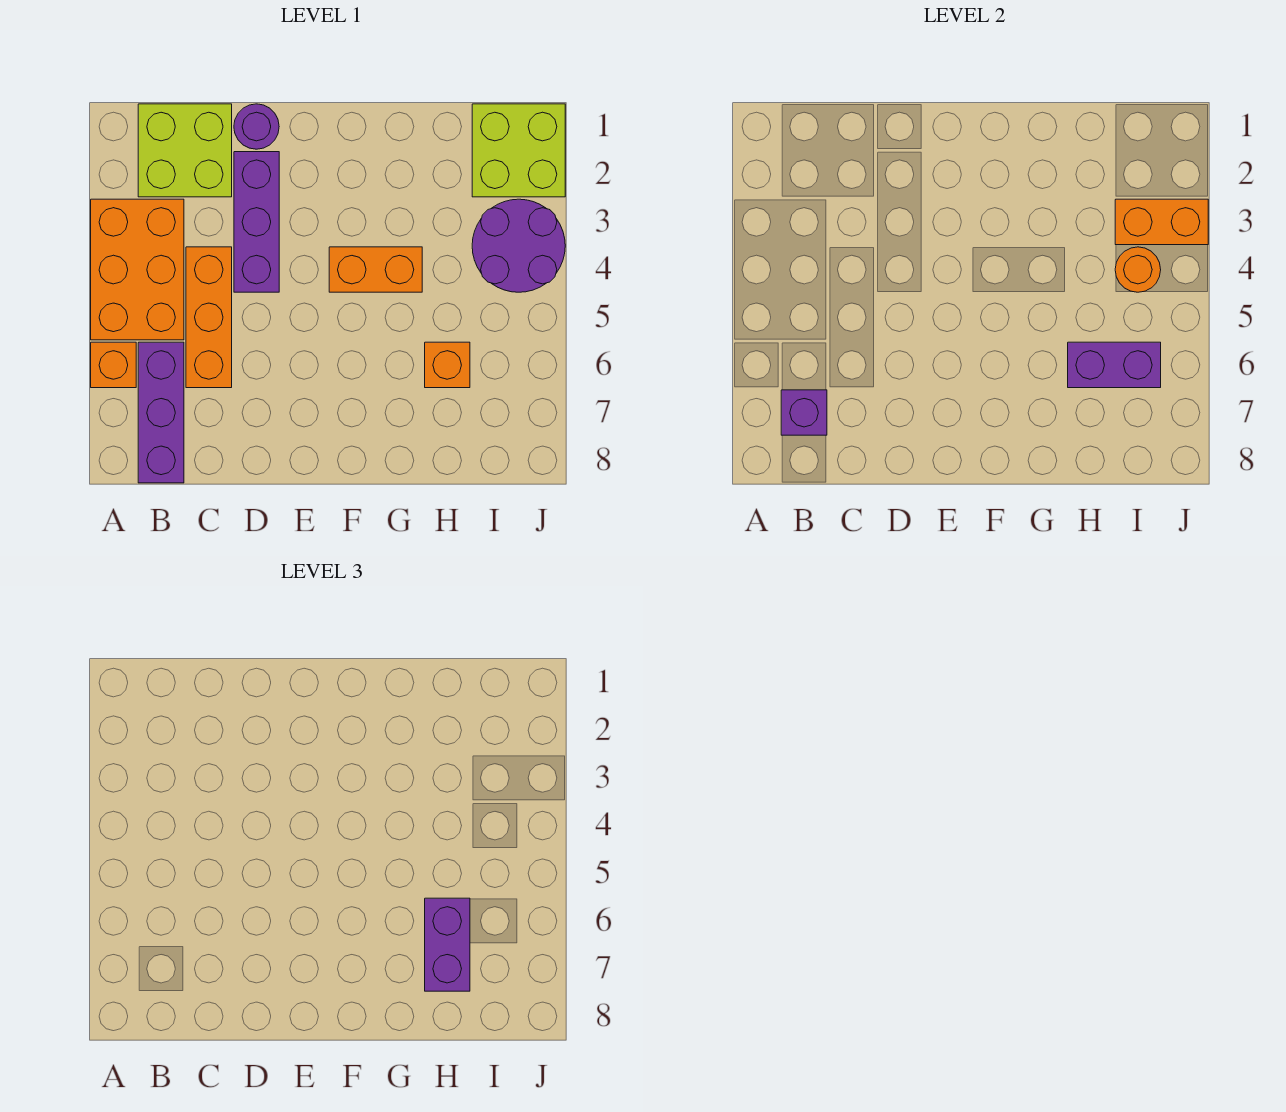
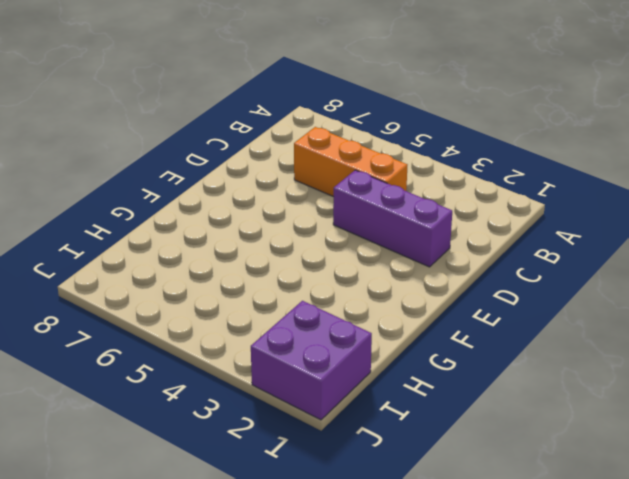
purple brick I1:J2 level 1 -> lime brick I1:J2 level 1
none -> orange brick A3:B5 level 1
none -> orange brick A6 level 1
none -> lime brick B1:C2 level 1

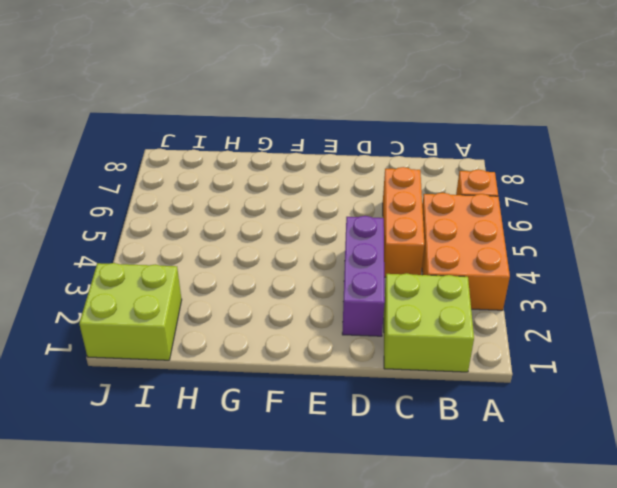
none -> purple brick B6:B8 level 1
none -> purple round brick D1 level 1
none -> orange brick F4:G4 level 1

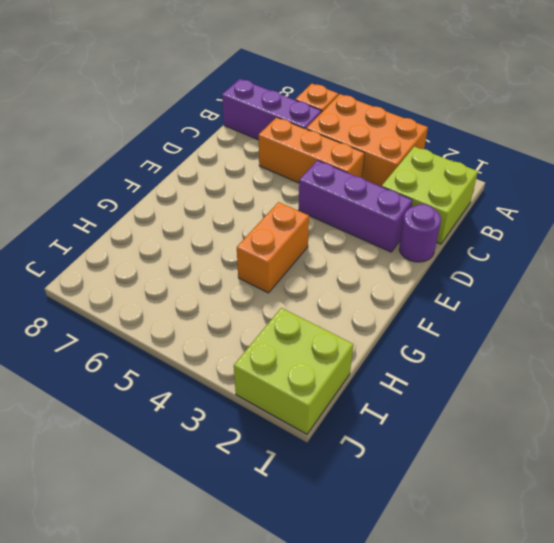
none -> orange brick H6 level 1
none -> purple round brick I3:J4 level 1
none -> purple brick B7 level 2

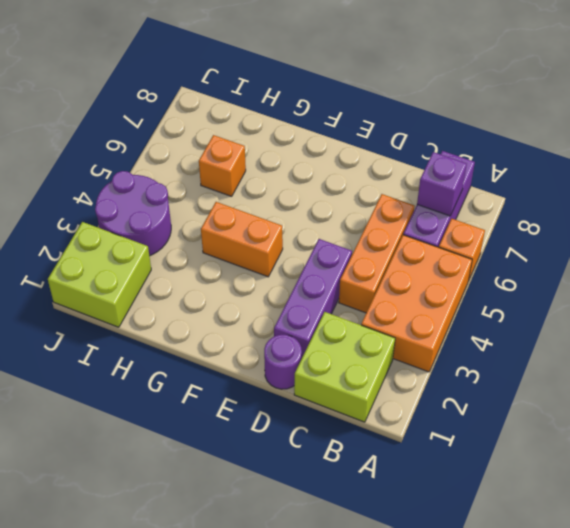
none -> purple brick H6:I6 level 2
none -> orange brick I3:J3 level 2
none -> orange round brick I4 level 2

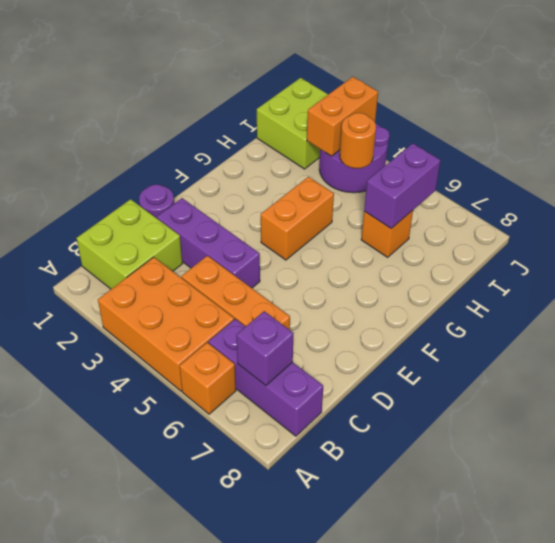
none -> purple brick H6:H7 level 3

